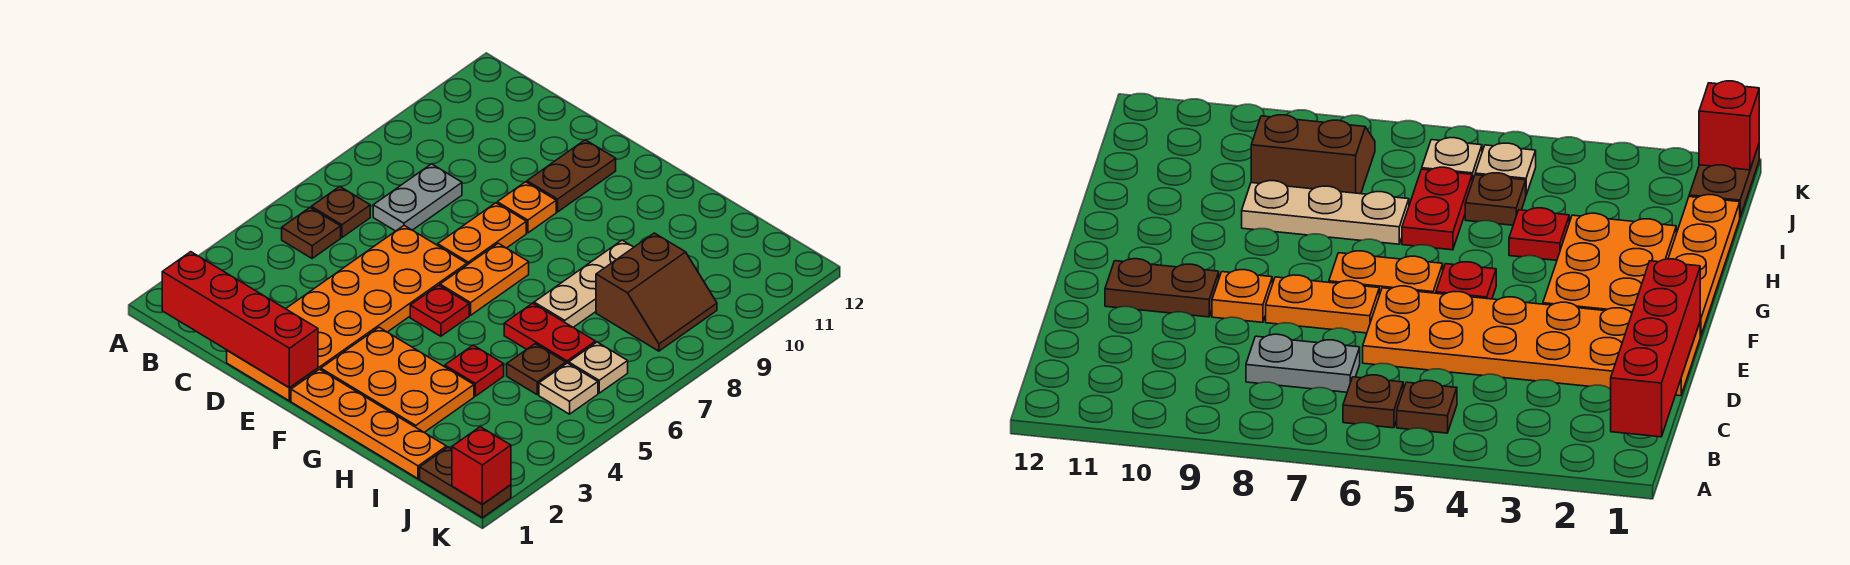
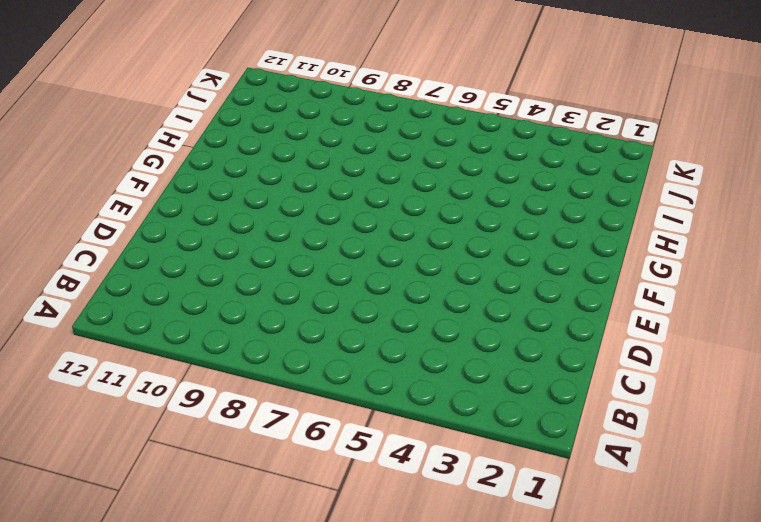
none -> brown plate B5 level 1
none -> brown plate B6 level 1
none -> grey plate C7:C8 level 1

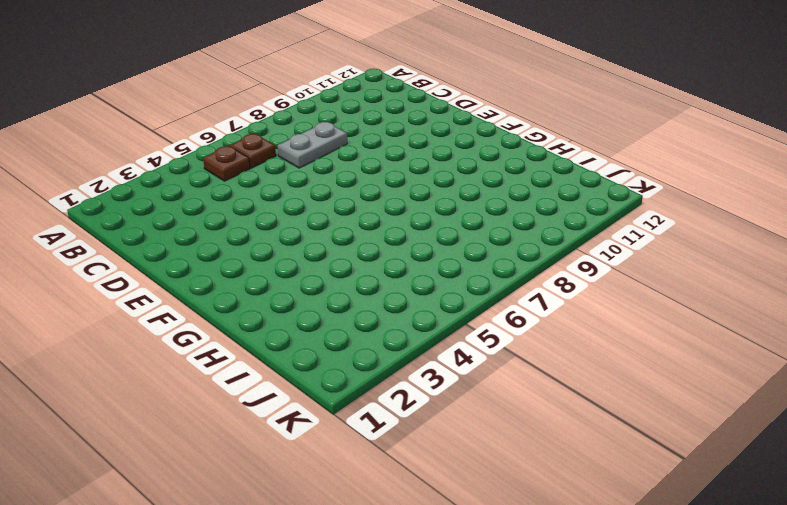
none -> orange plate D1:E6 level 1
none -> orange plate E7:E8 level 1
none -> orange plate E9 level 1

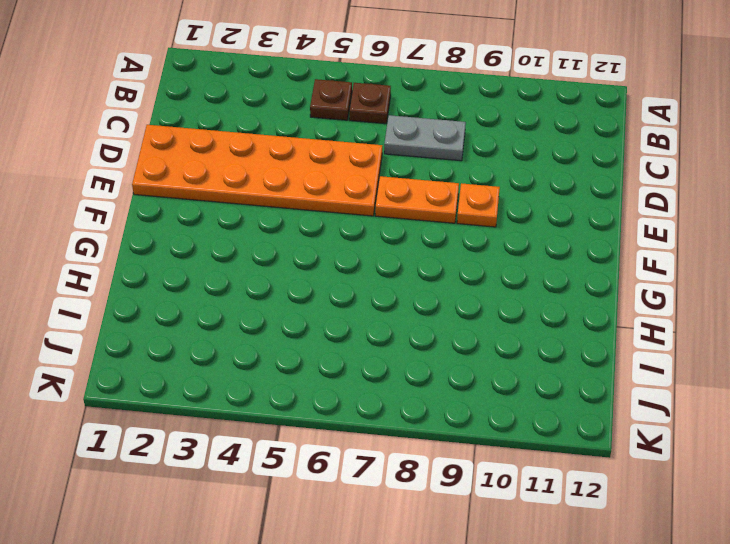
none -> brown plate E10:E11 level 1
none -> orange plate F1:I1 level 1
none -> orange plate F2:H3 level 1

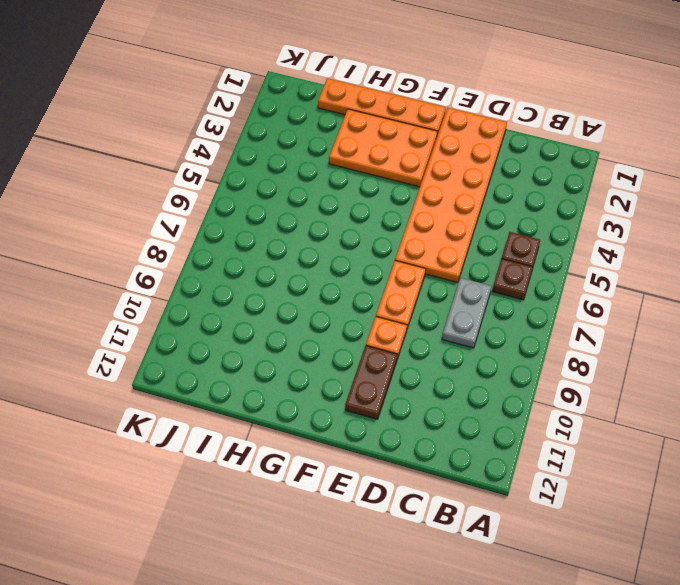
none -> red plate F5 level 1
none -> orange plate F6:F7 level 1
none -> red plate H4 level 1

